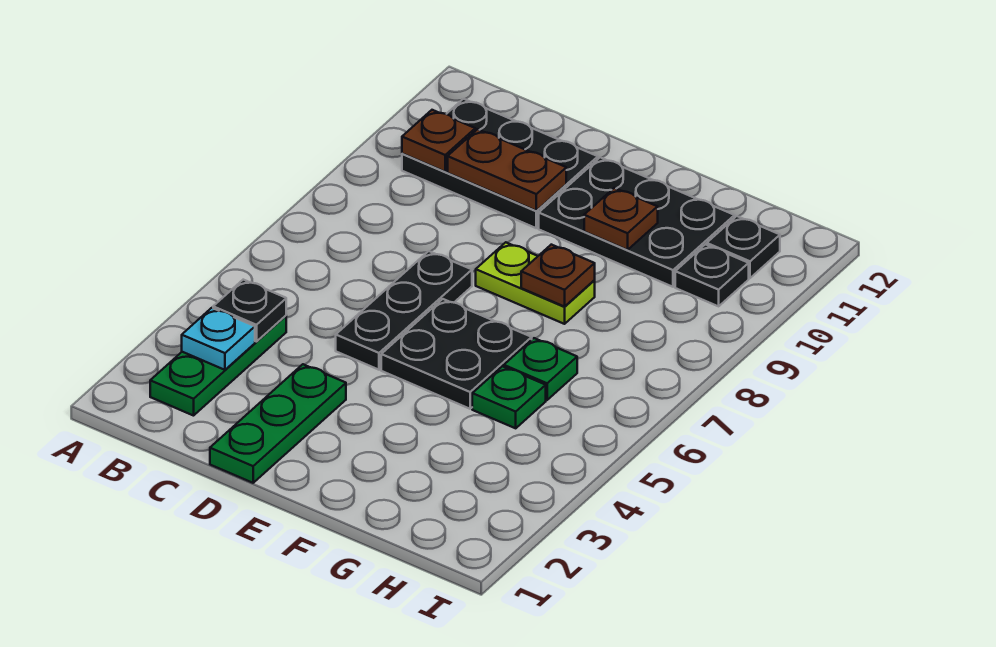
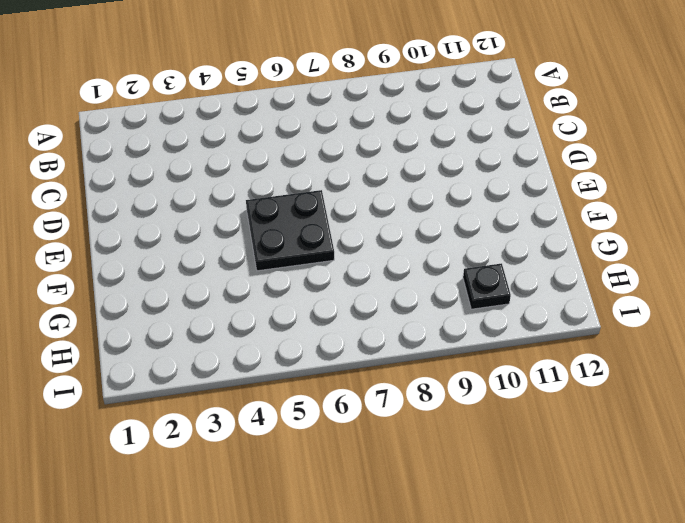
none -> green plate B2:B4 level 1
none -> black plate B10:D11 level 1
none -> green plate D1:D3 level 1

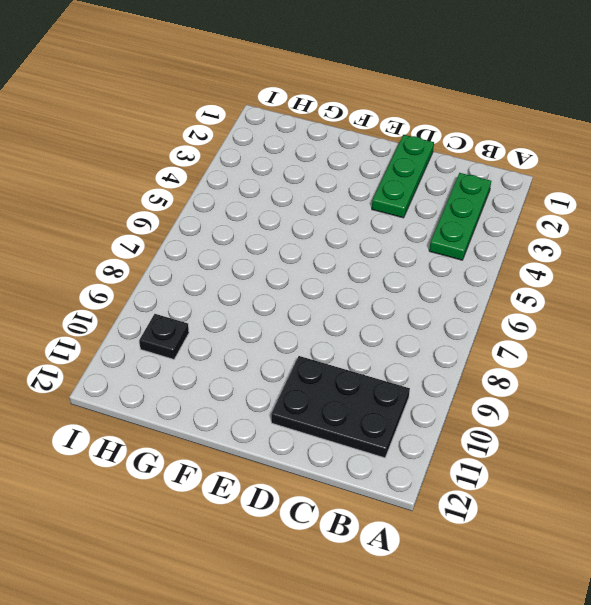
none -> black plate D5:D7 level 1
none -> black plate E5:F6 level 1
none -> lime plate E8:F8 level 1

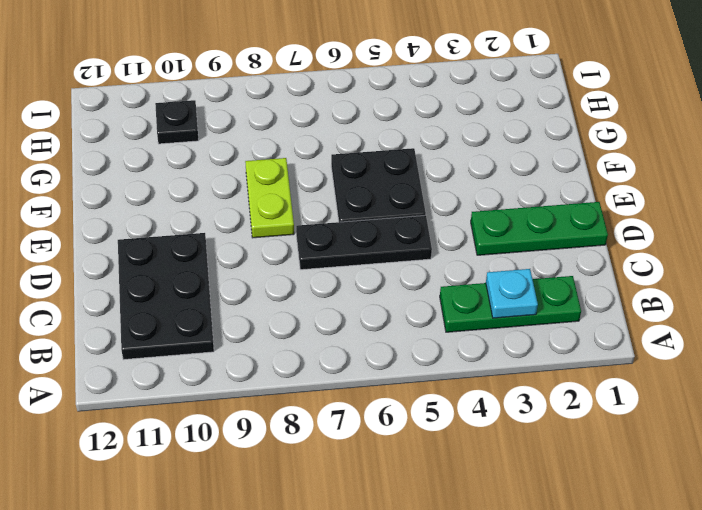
none -> black plate E10:G11 level 1
none -> green plate G5 level 1
none -> green plate G6 level 1

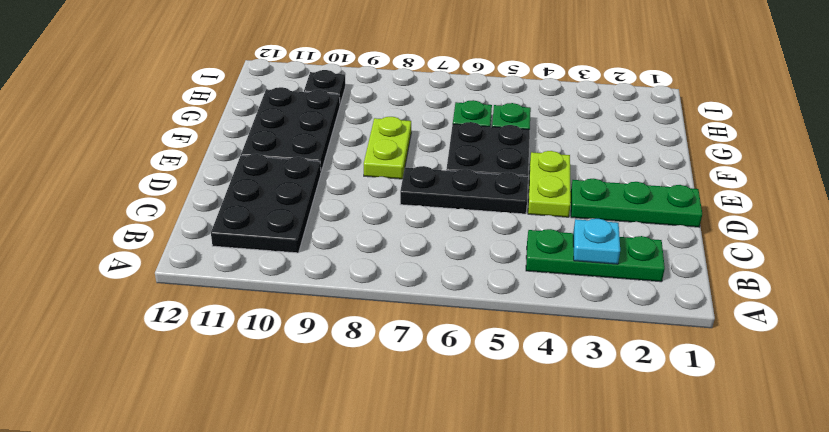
lime plate D4:E4 level 1 -> none
none -> black plate H11 level 1
none -> black plate B4 level 2
none -> brown plate B10 level 2

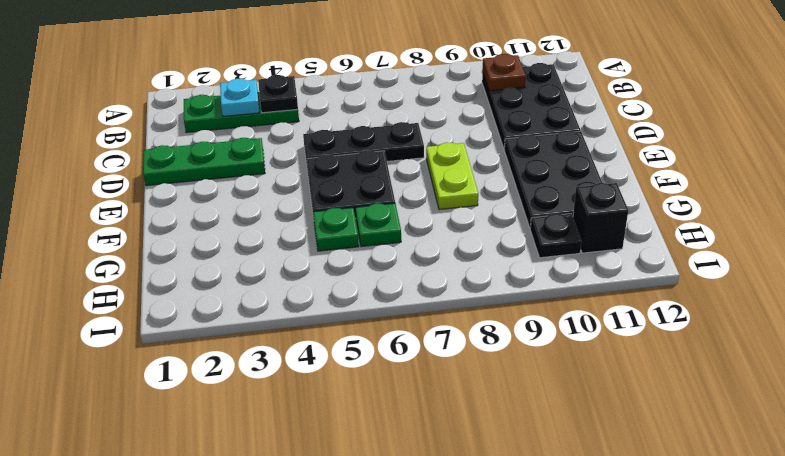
black brick H11 level 1 -> black plate H11 level 1
none -> brown plate C10:D10 level 2
none -> brown plate F8 level 2
none -> brown plate F10 level 2

